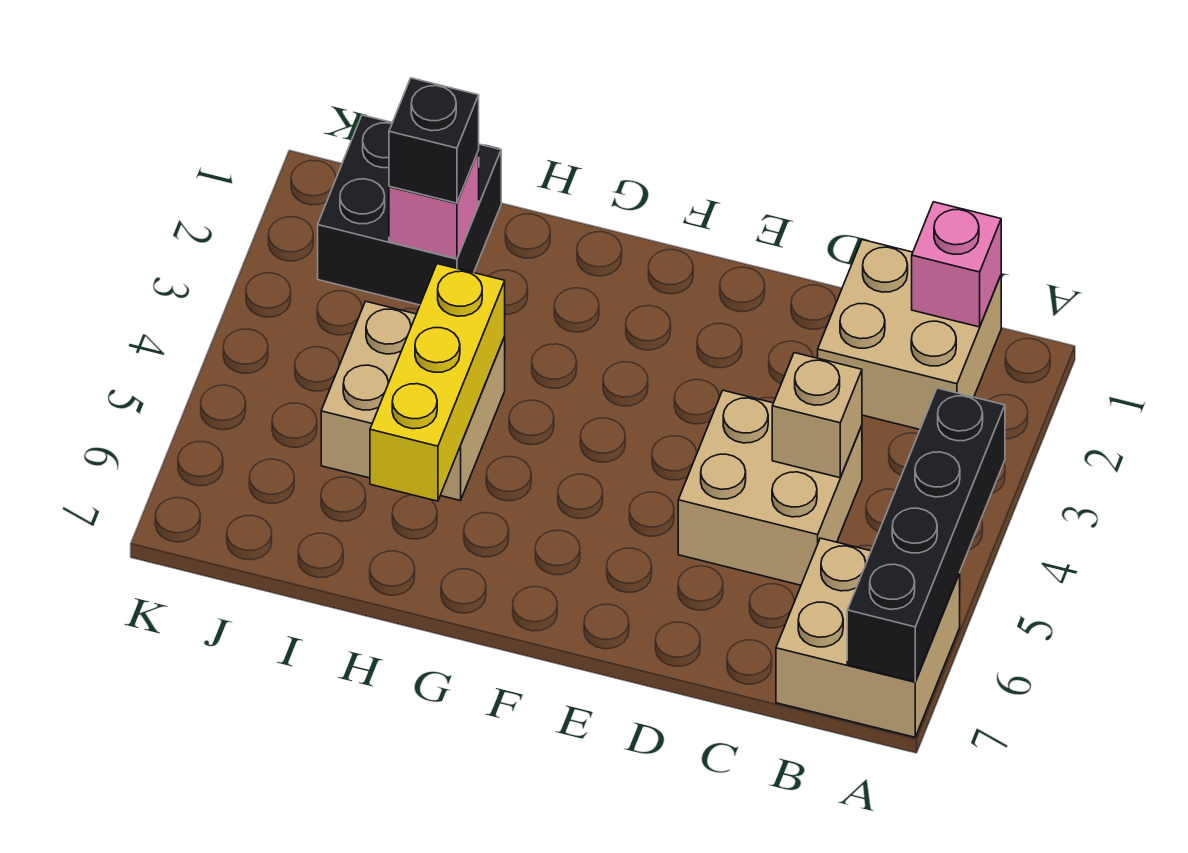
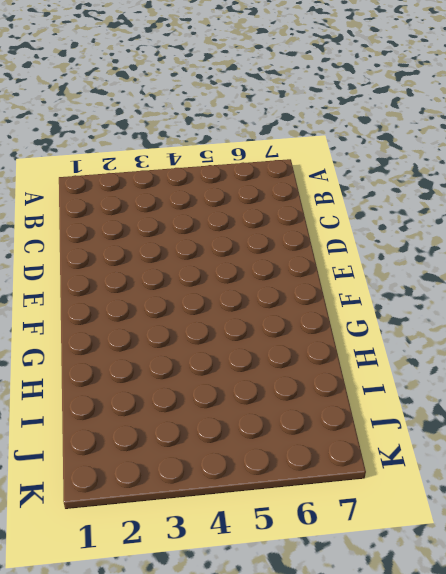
none -> tan brick A6:B7 level 1
none -> tan brick B1:C2 level 1

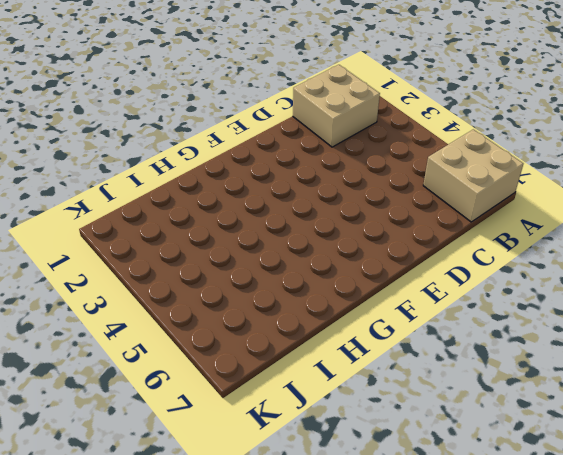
none -> tan brick C4:D5 level 1
none -> tan brick H4:I5 level 1

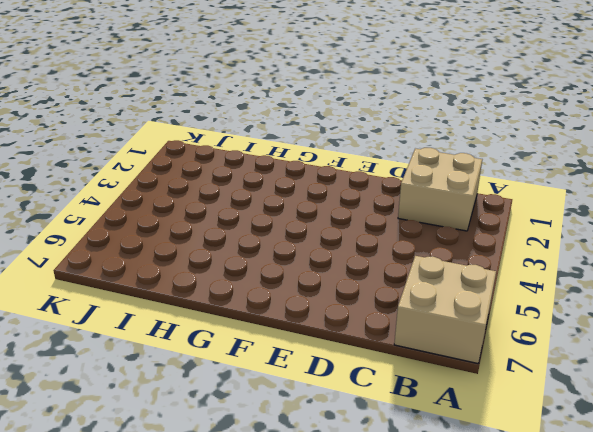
none -> tan brick C4:D5 level 1
none -> tan brick H4:I5 level 1

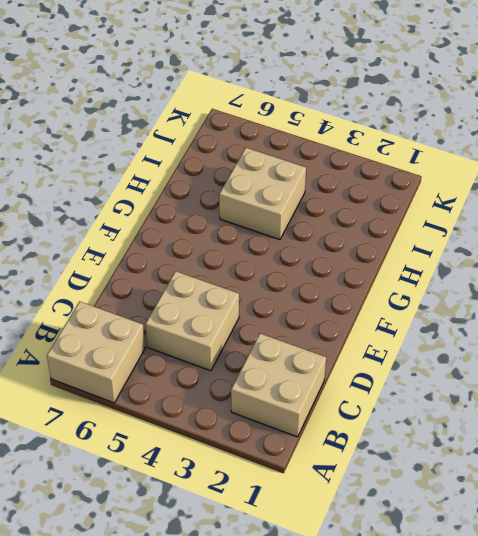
none -> black brick I1:J2 level 1
none -> black brick A4:A7 level 2

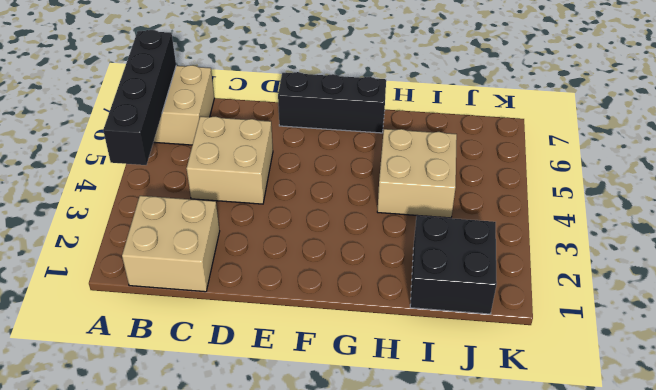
black brick E7:G7 level 1 -> none
none -> pink brick B1 level 2
none -> tan brick C4 level 2

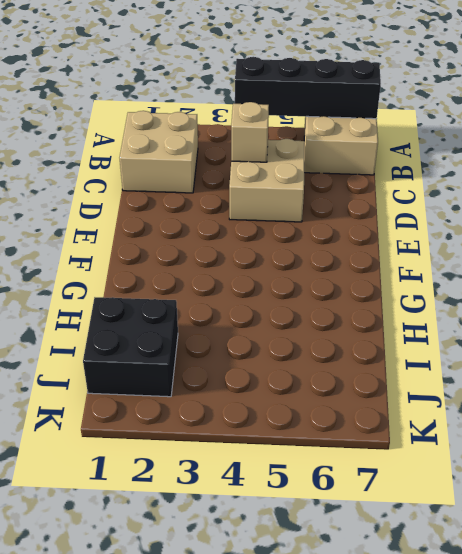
none -> tan brick H4:I5 level 1
none -> pink brick B1 level 2

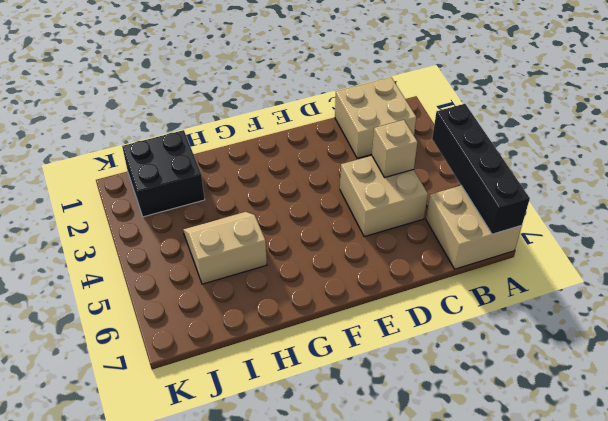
tan slope H4:I5 level 1 top 5 -> tan brick H4:I5 level 1
none -> pink brick B1 level 2
none -> yellow brick H4:H6 level 2

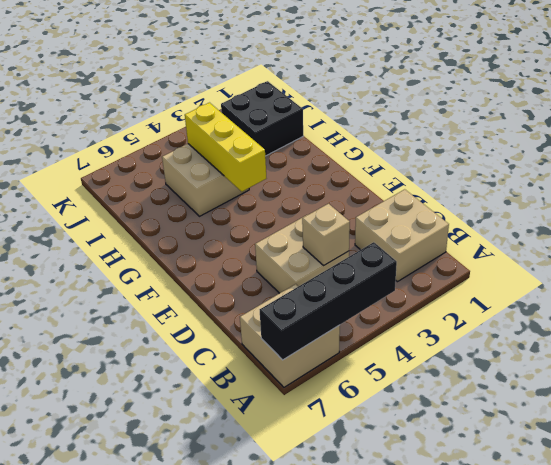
yellow brick G4:I4 level 2 -> yellow brick H4:H6 level 2
none -> pink brick B1 level 2
none -> pink brick I2 level 2

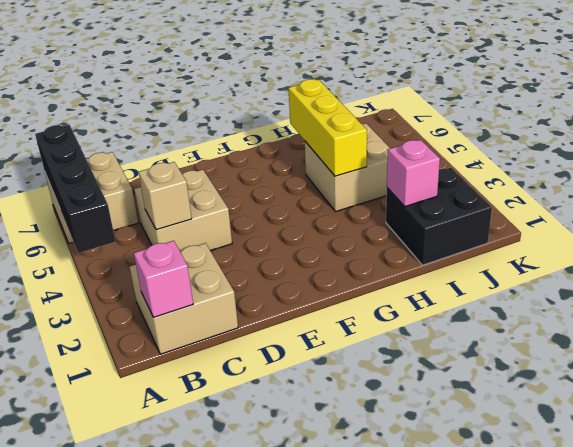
none -> black brick I2 level 3

